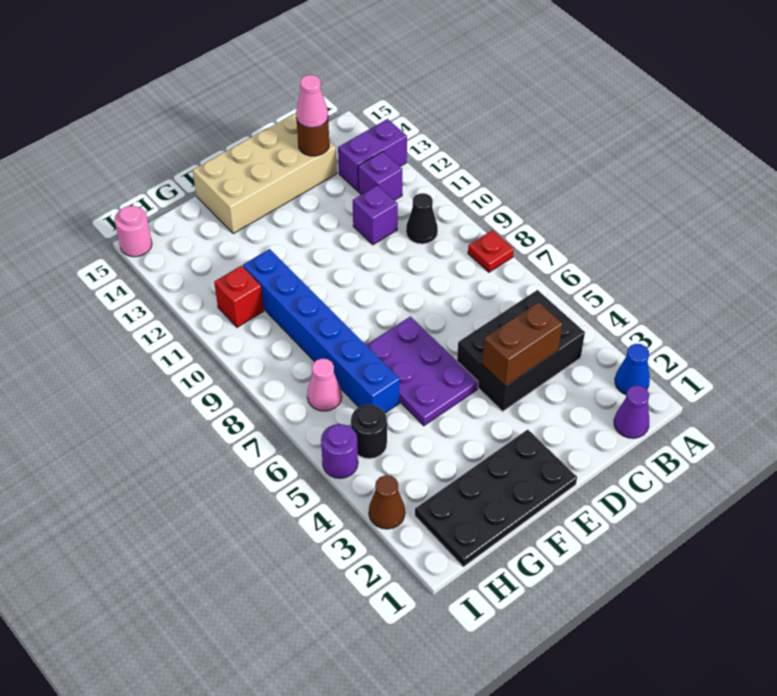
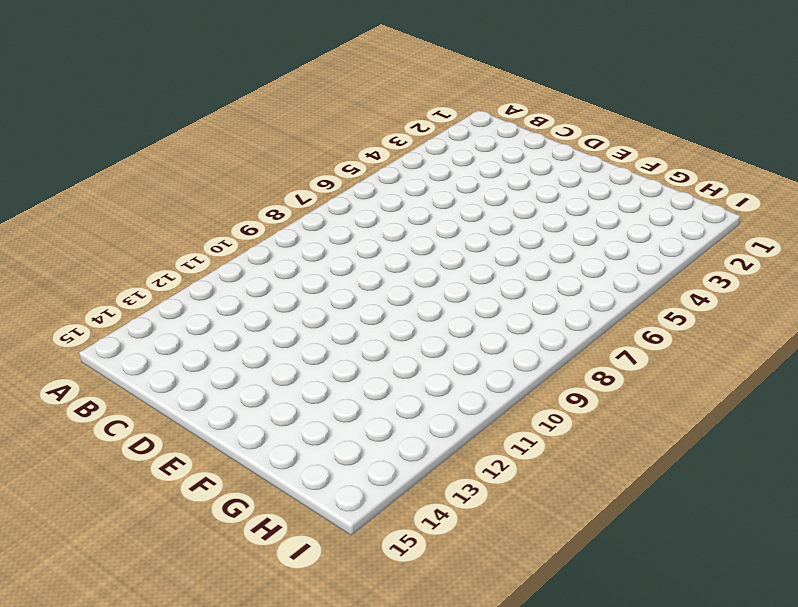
none -> blue cone A2 level 1
none -> red plate A8 level 1
none -> purple brick A13:B13 level 1

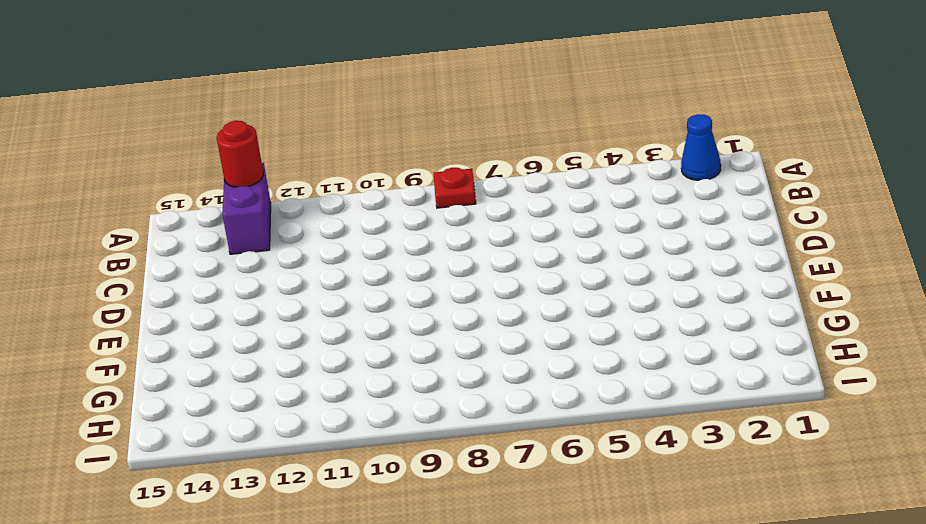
red round brick A13 level 2 -> none
none -> purple cone B1 level 1
none -> black brick B4:D5 level 1
none -> black cone B10 level 1

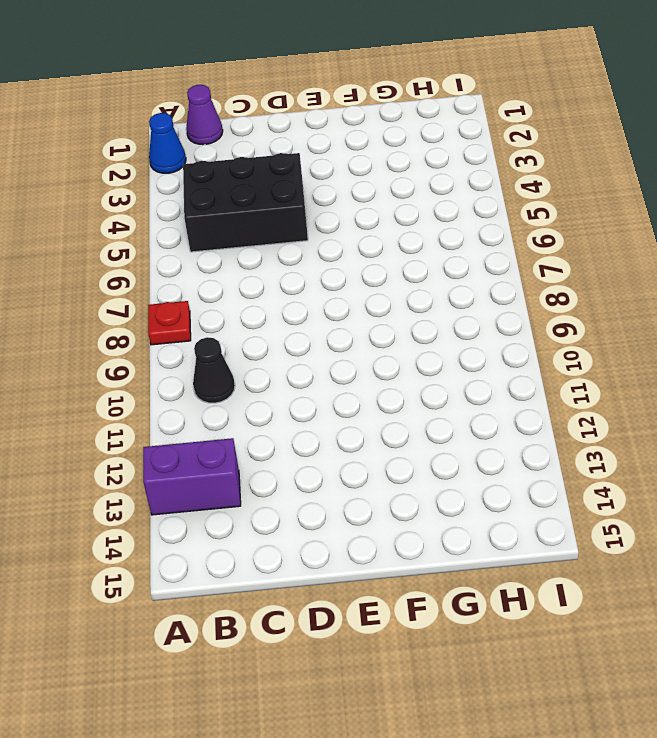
none -> purple brick B12 level 1
none -> purple brick C11 level 1
none -> tan brick C14:F15 level 1

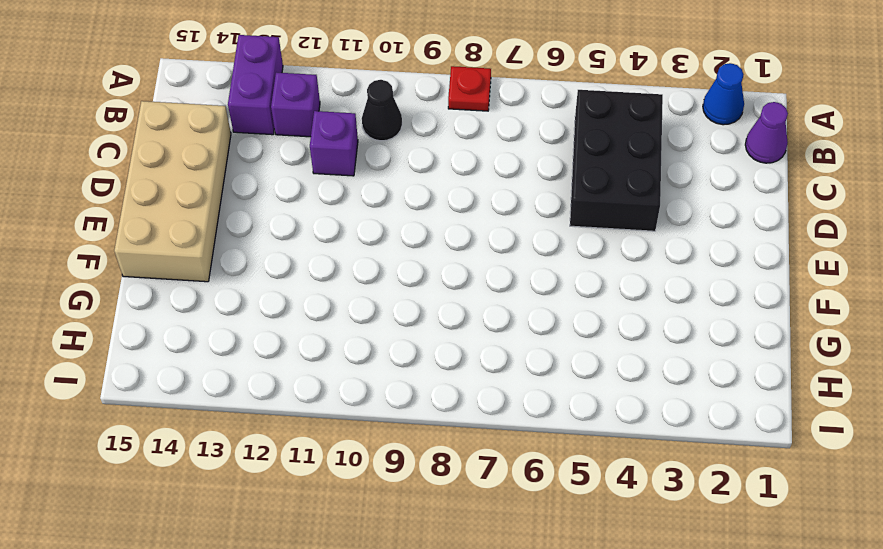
none -> black plate E1:H2 level 1
none -> purple plate E5:F7 level 1
none -> blue brick G6:G11 level 1

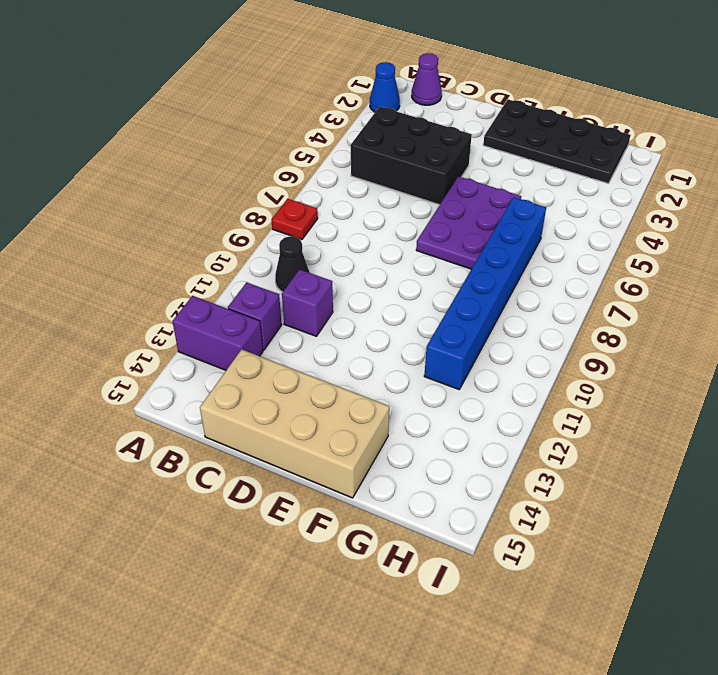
none -> black round brick H5 level 1
none -> pink cone H7 level 1
none -> red brick H11 level 1

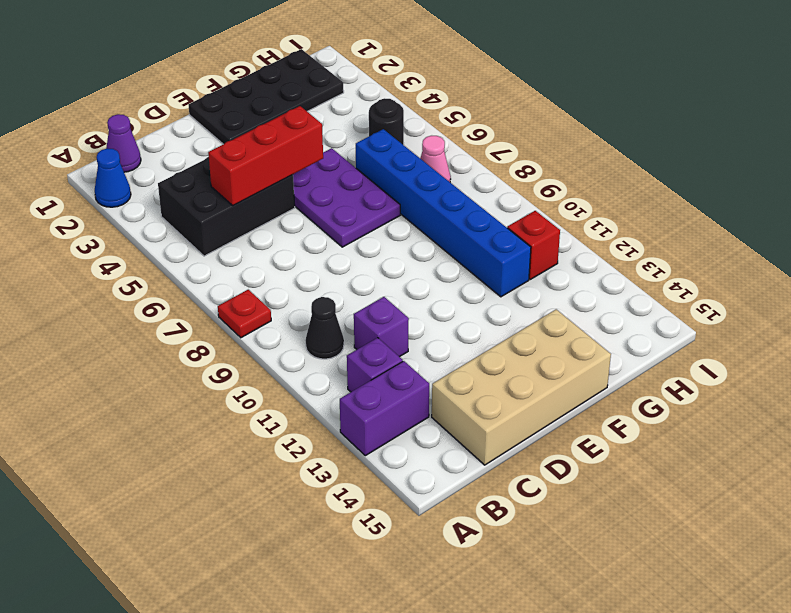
red brick C5:E5 level 2 -> none
none -> brown cone I3 level 1
none -> purple round brick I5 level 1
none -> pink round brick I15 level 1

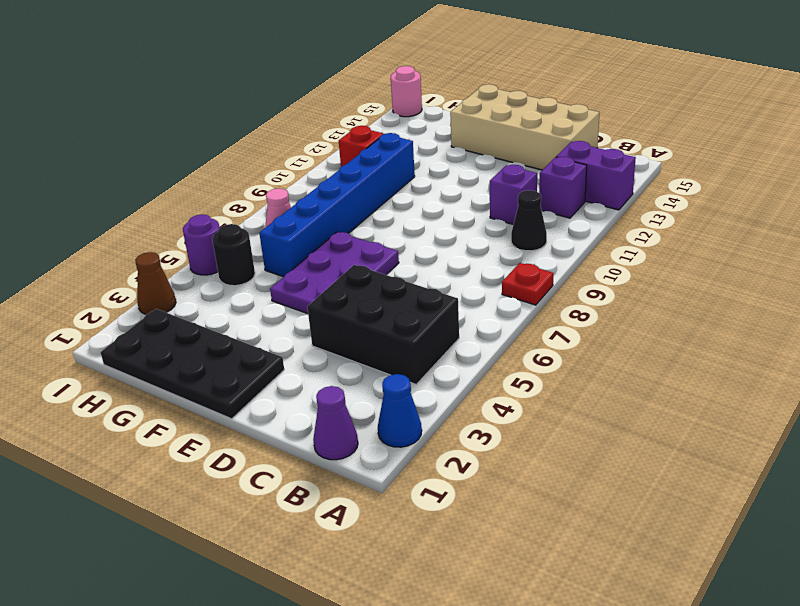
none -> brown brick C4:D4 level 2
none -> brown round brick C14 level 2
none -> pink cone C14 level 3

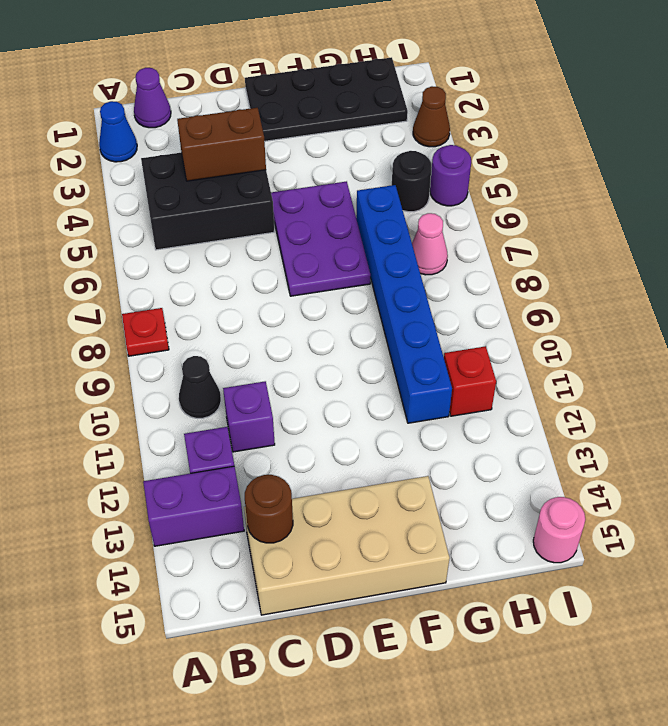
none -> pink cone C14 level 3

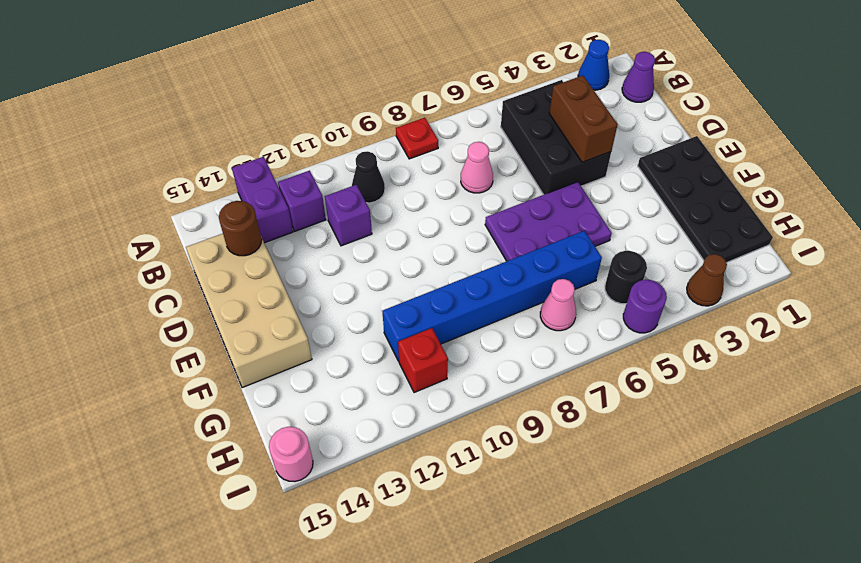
pink cone C7 level 1 -> pink cone C14 level 3

